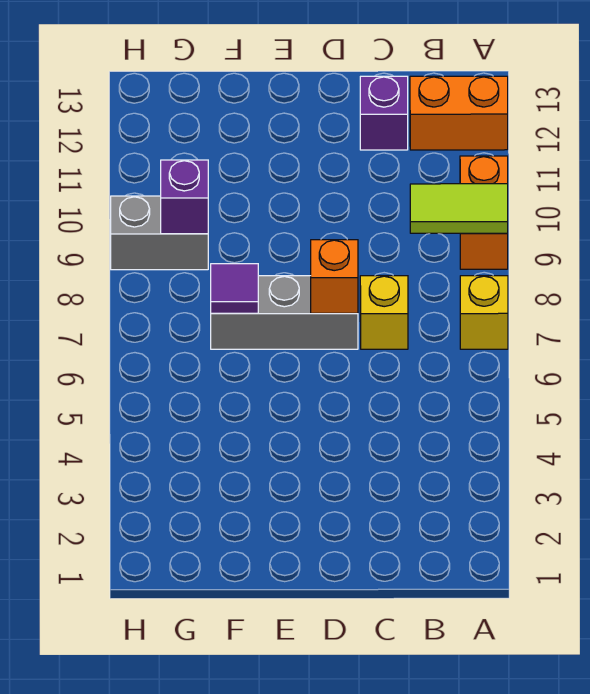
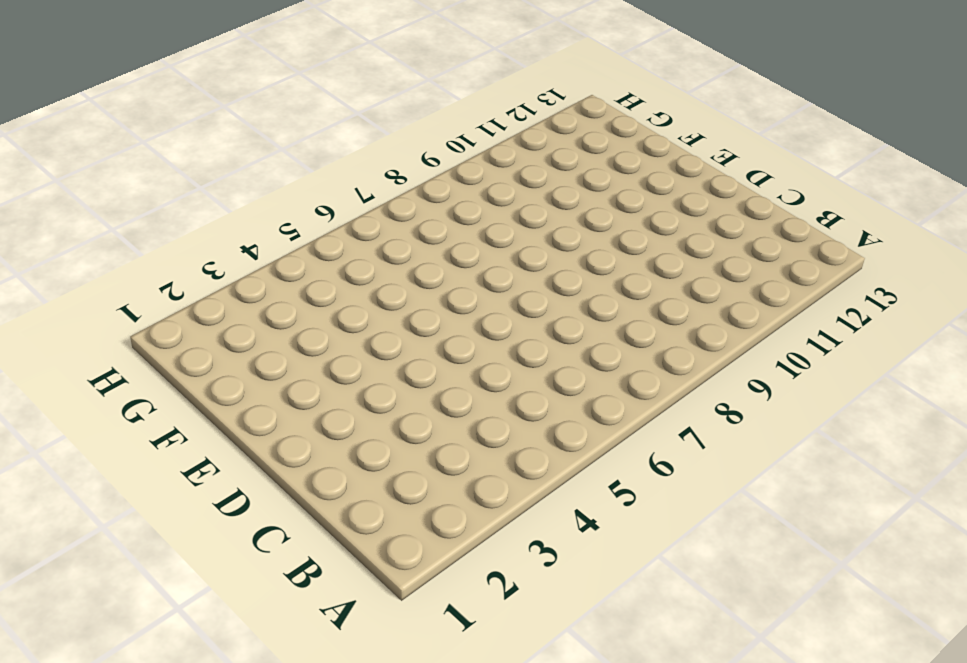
none -> yellow brick A7 level 1
none -> orange brick A9:A10 level 1

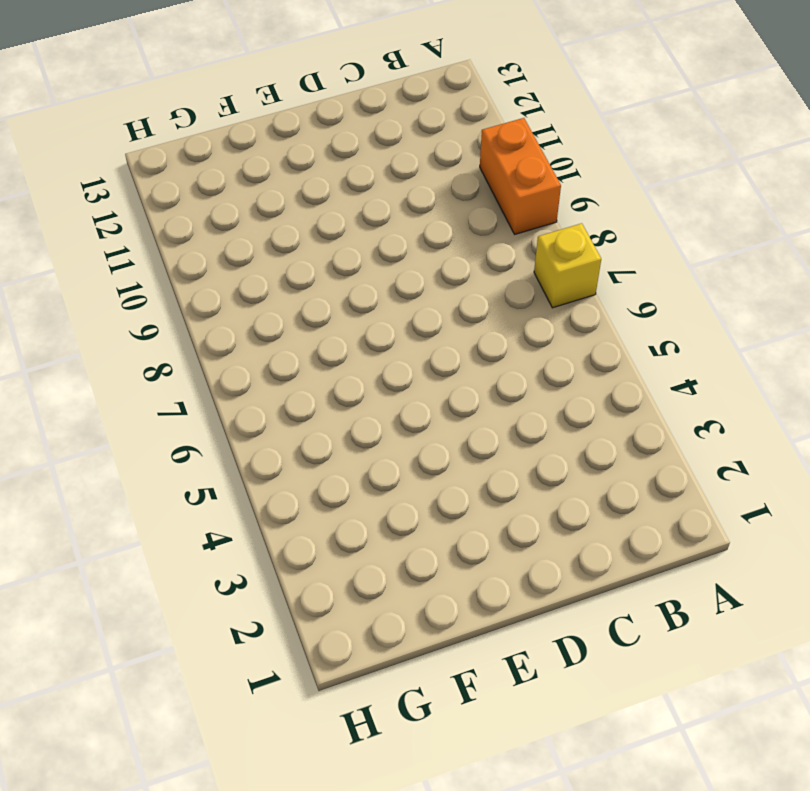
none -> orange brick A12:B12 level 1
none -> yellow brick C7 level 1

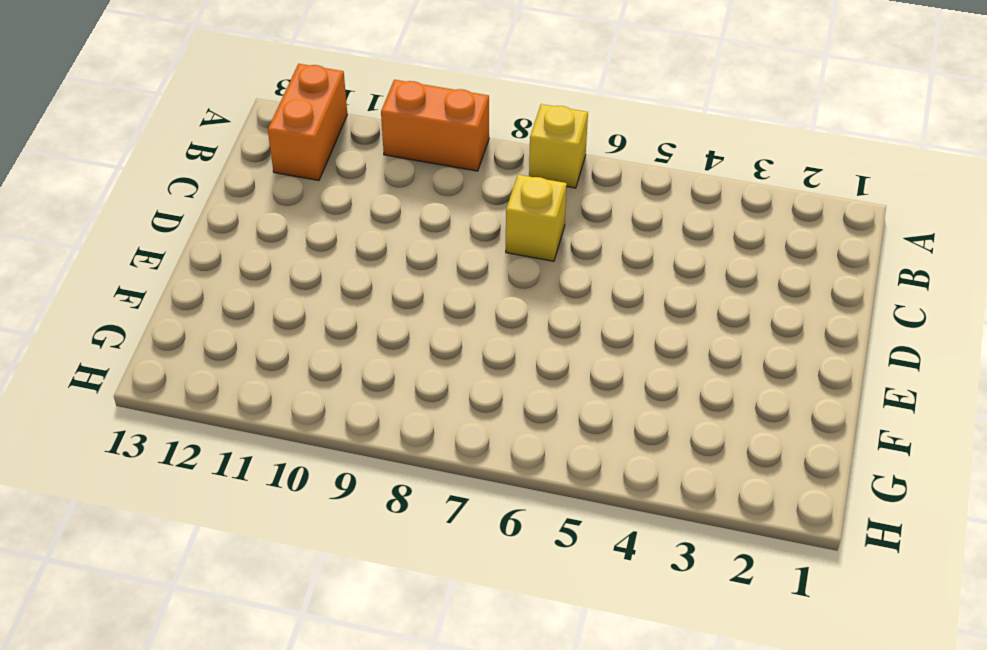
none -> purple brick C12 level 1
none -> grey brick D7:F7 level 1

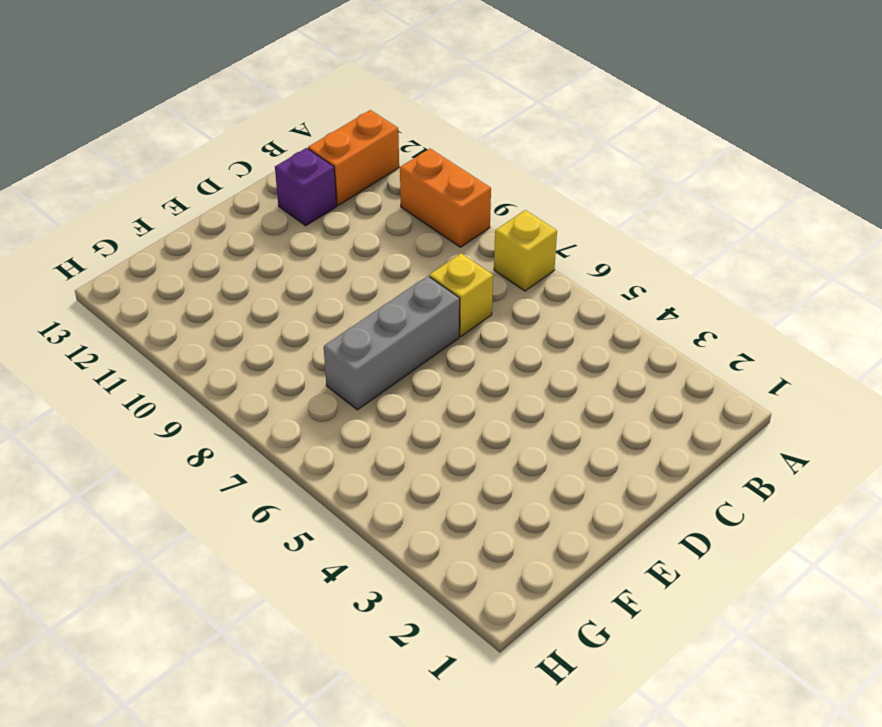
none -> grey brick G9:H9 level 1
none -> lime tile A9:B9 level 2

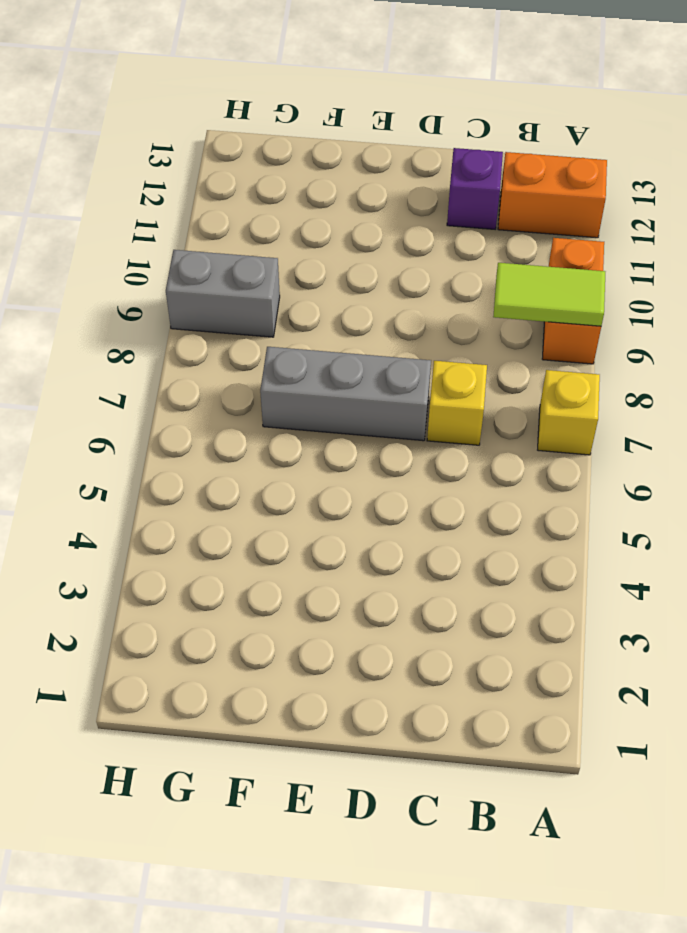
none -> orange brick D7 level 2
none -> purple tile F7 level 2

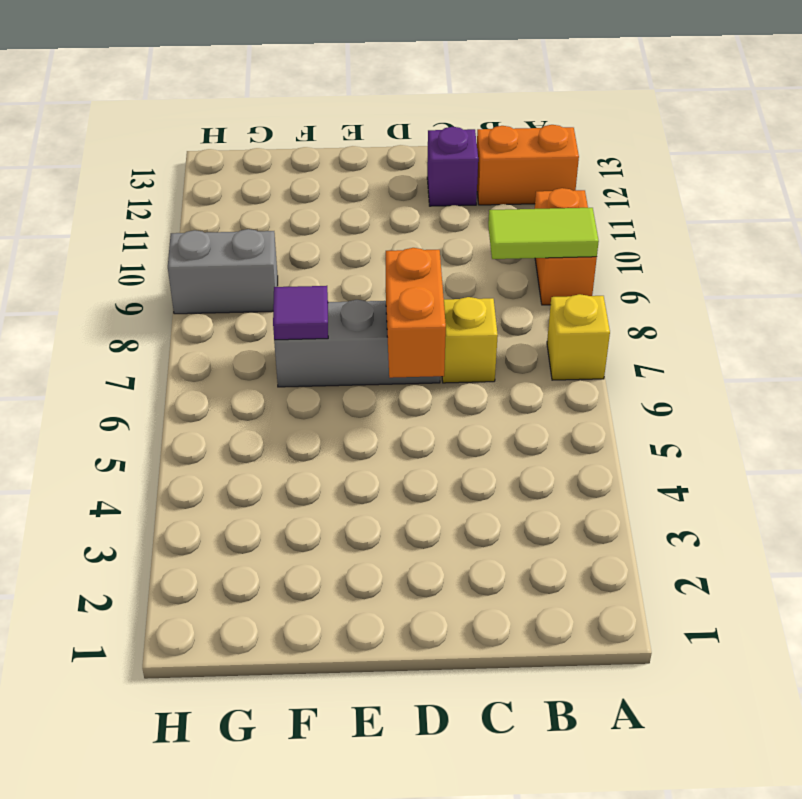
orange brick D6:D7 level 2 -> orange brick D7 level 2
none -> purple brick G9 level 2

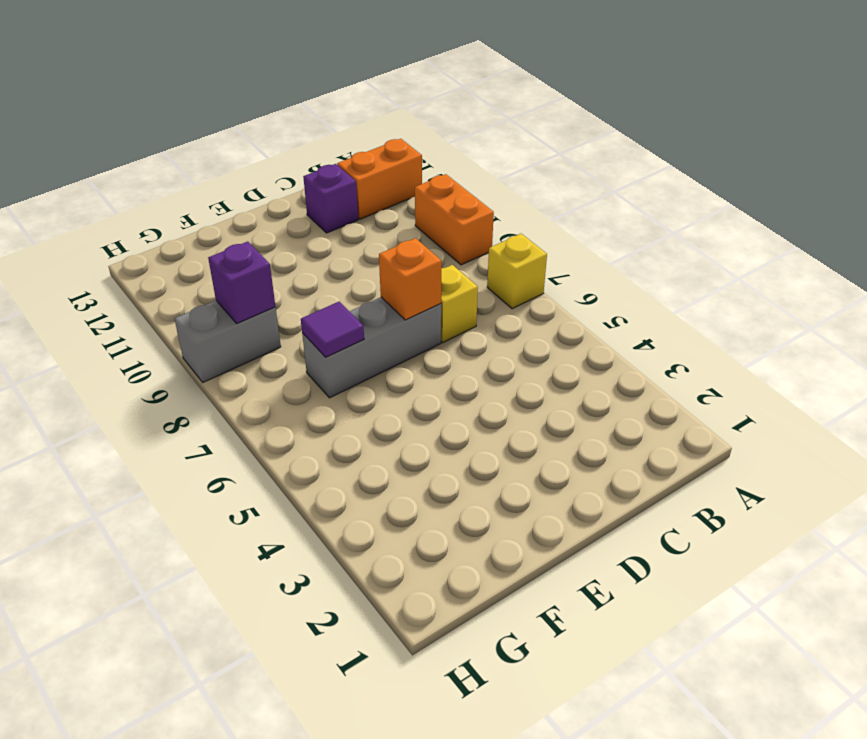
none -> lime tile A9:B9 level 2

